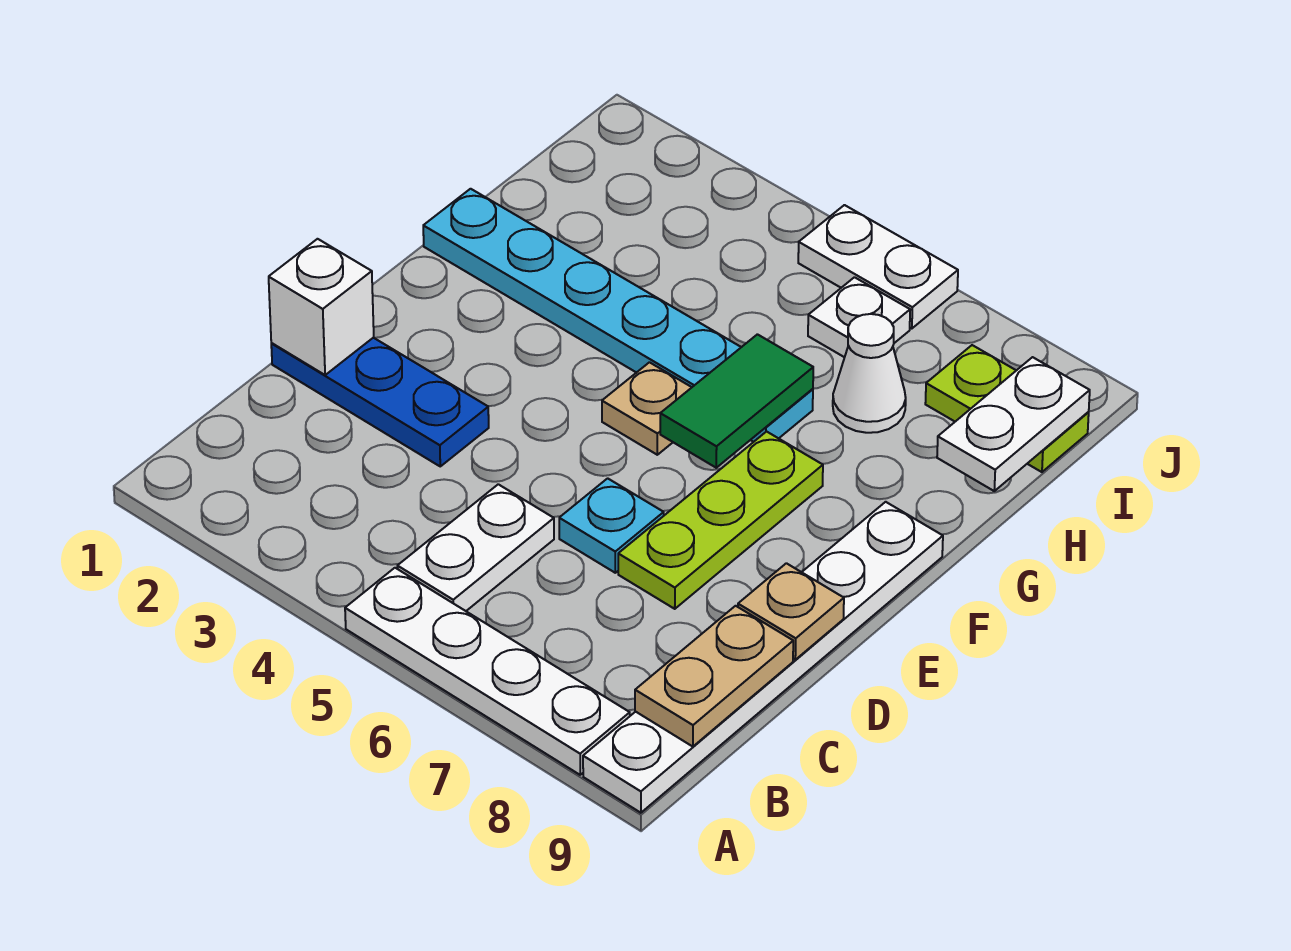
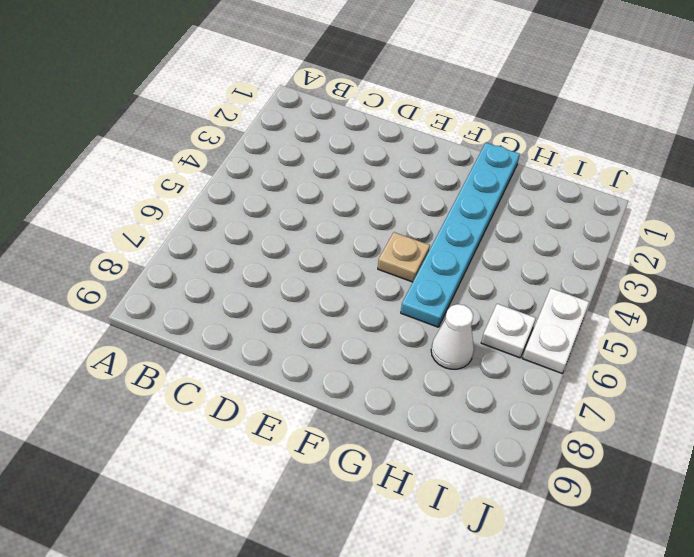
none -> white plate A5:A8 level 1
none -> white plate A9:F9 level 1
none -> white plate B5:C5 level 1

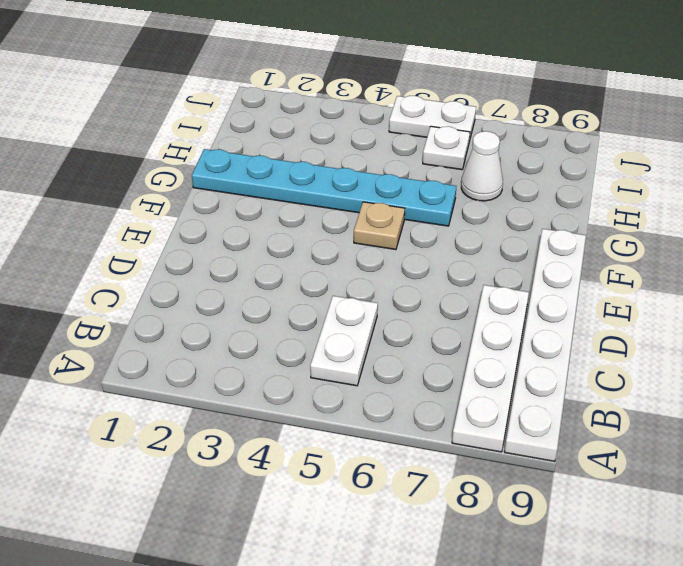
white plate A8:D8 level 1 -> white plate A5:A8 level 1
none -> blue plate D1:D3 level 1
none -> cyan plate D6 level 1
none -> lime plate D7:F7 level 1

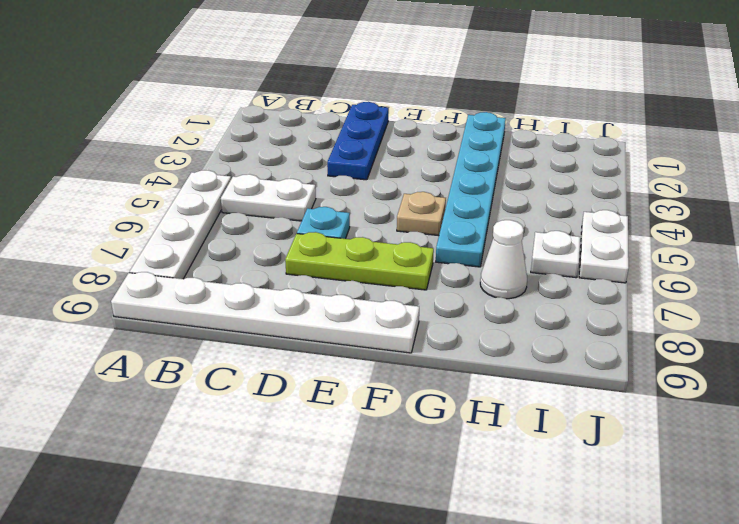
none -> lime plate I8:I9 level 1
none -> tan plate B9:C9 level 2
none -> white brick D1 level 2

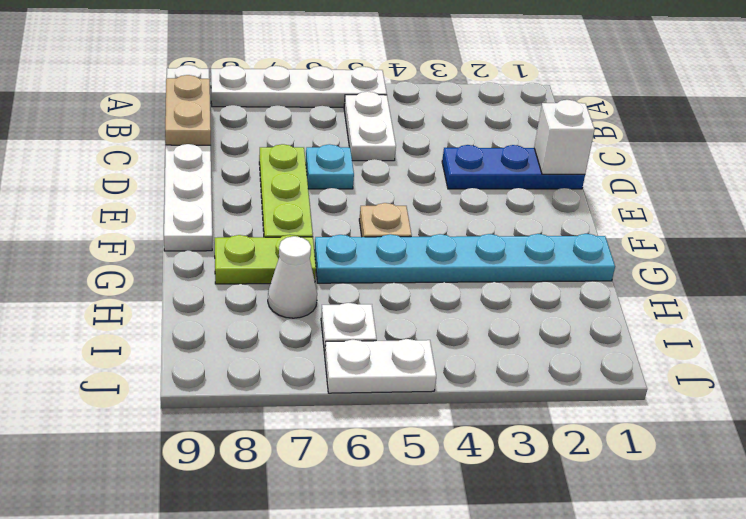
lime plate G7:G8 level 1 -> lime plate I8:I9 level 1
none -> tan plate D9 level 2
none -> green tile F6:G6 level 2
none -> white plate H9:I9 level 2

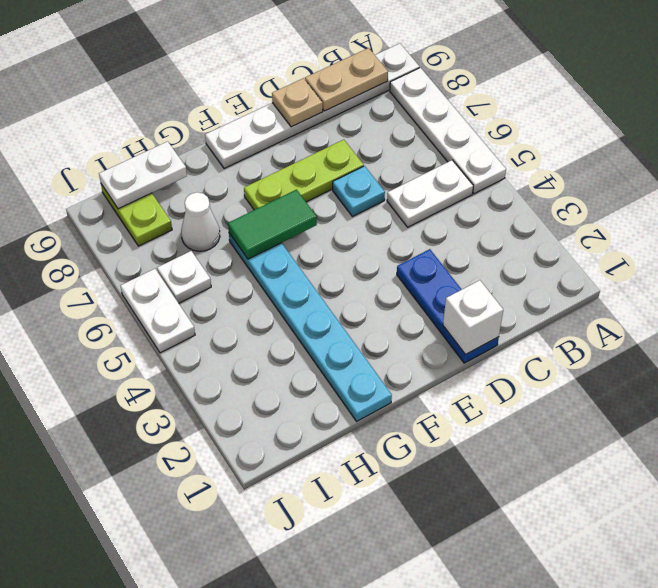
none -> tan plate F5 level 1

